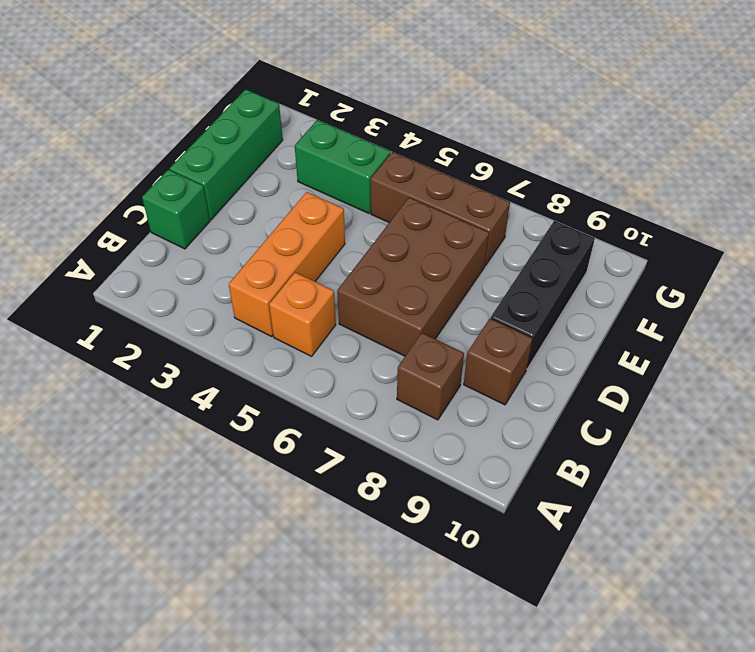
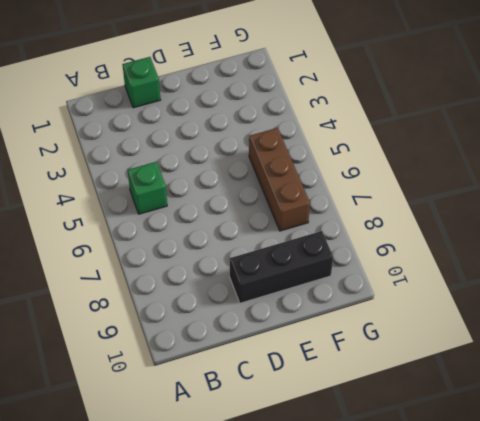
green brick B5 level 1 -> orange brick B5 level 1
none -> orange brick B4:D4 level 1
none -> brown brick B8 level 1

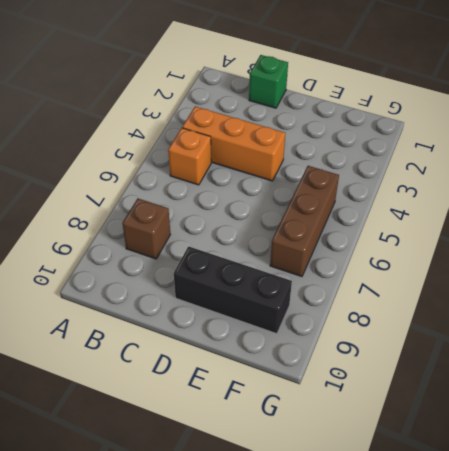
none -> brown brick C6:E7 level 1
none -> brown brick C9 level 1

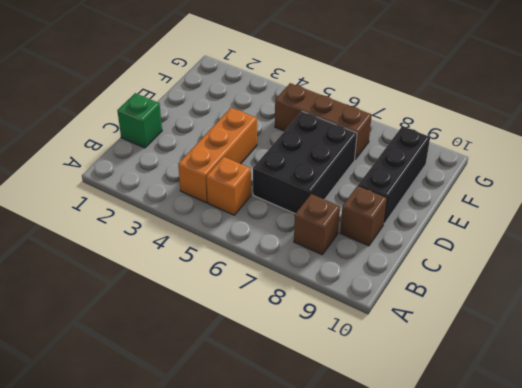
black brick C6:E7 level 1 -> brown brick C6:E7 level 1
none -> green brick D1:F1 level 1
none -> green brick F3:F4 level 1

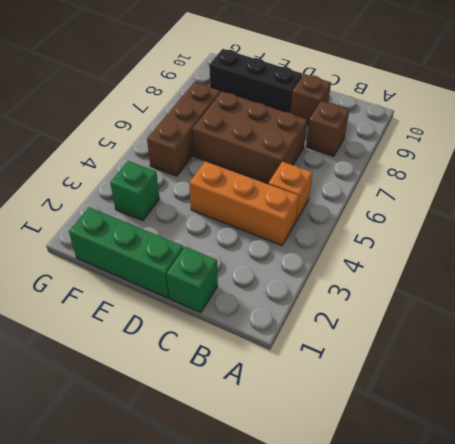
green brick F3 level 1 -> green brick F3:F4 level 1

